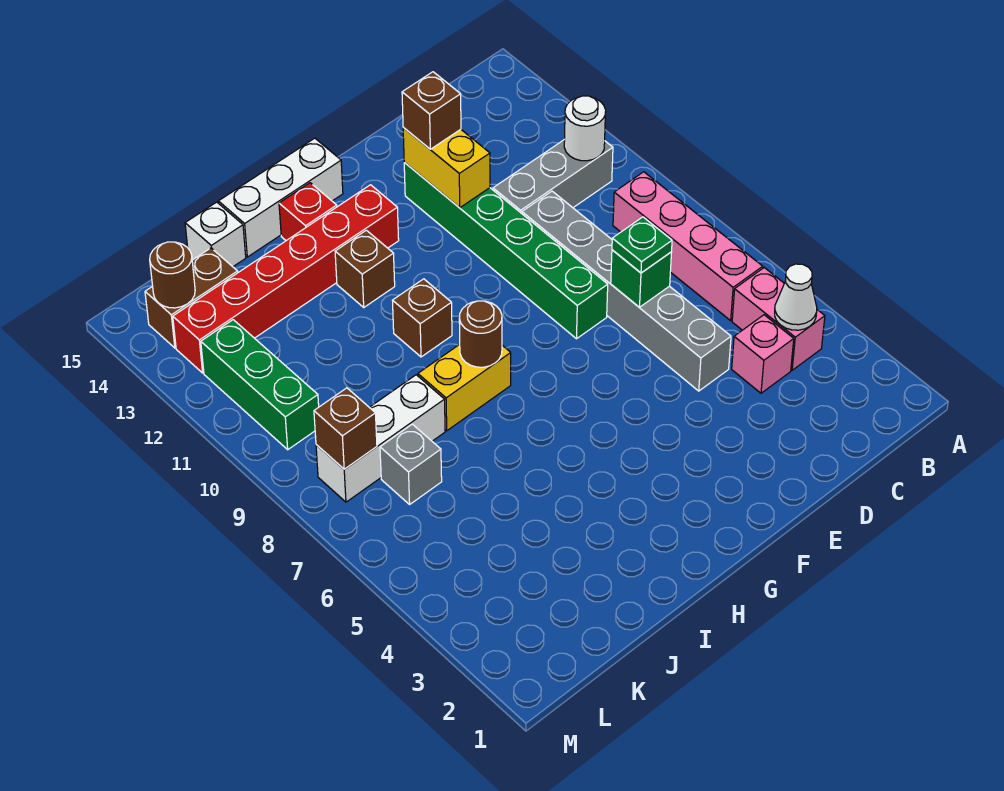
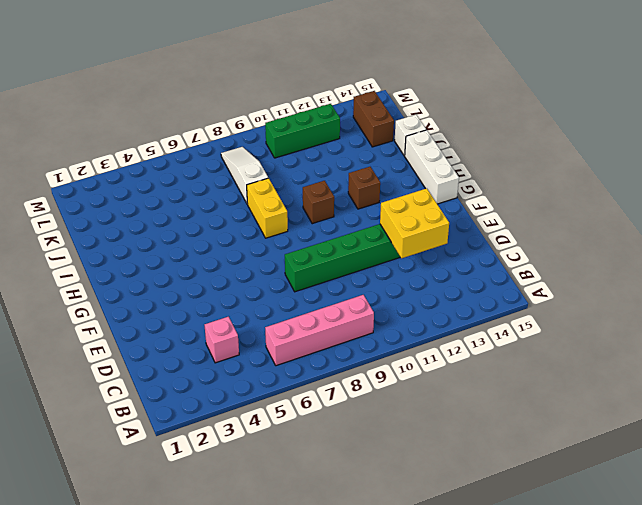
yellow brick D12:E13 level 2 -> yellow brick E12:E13 level 2
white slope J8:L8 level 1 top J -> white brick J8:L8 level 1
none -> pink brick B4:B5 level 1
none -> grey brick B11:D11 level 1
none -> grey brick D5:D10 level 1

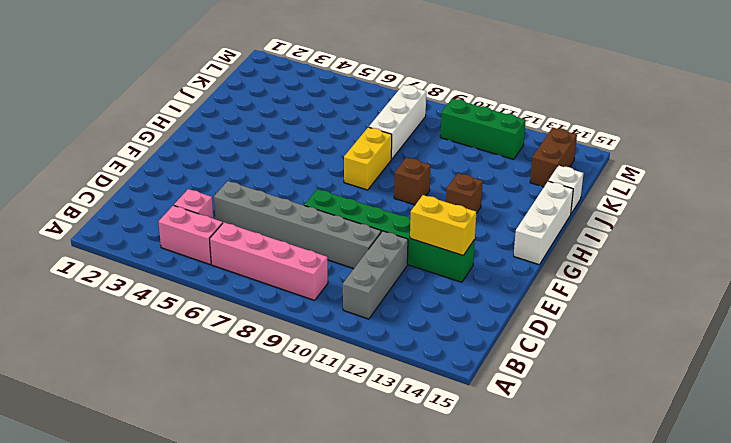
none -> red brick G13:L13 level 1
none -> red brick H14 level 1
none -> grey brick K7 level 1

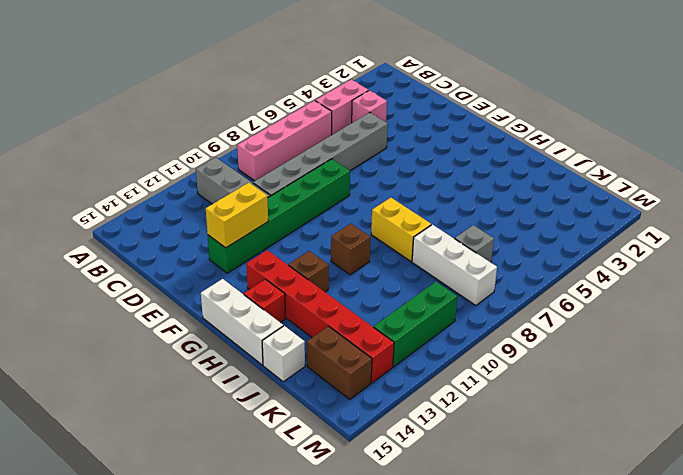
none -> white cone B4 level 2
none -> white round brick B11 level 2
none -> green brick D7 level 2

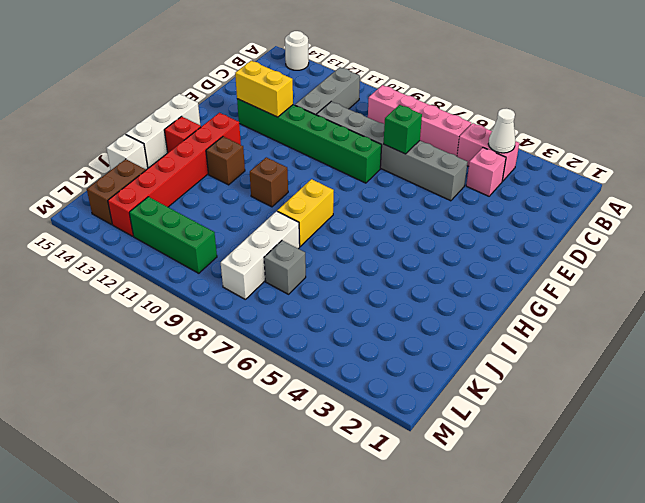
white round brick A14 level 1 -> white round brick B11 level 2
none -> brown round brick H8 level 2
none -> brown brick L8 level 2
none -> brown round brick L14 level 2

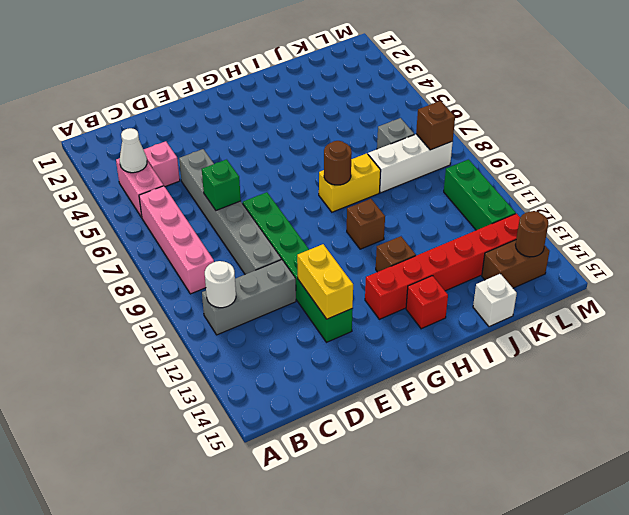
none -> white brick G15:I15 level 1
none -> green plate D7 level 3
none -> brown brick E13 level 3

